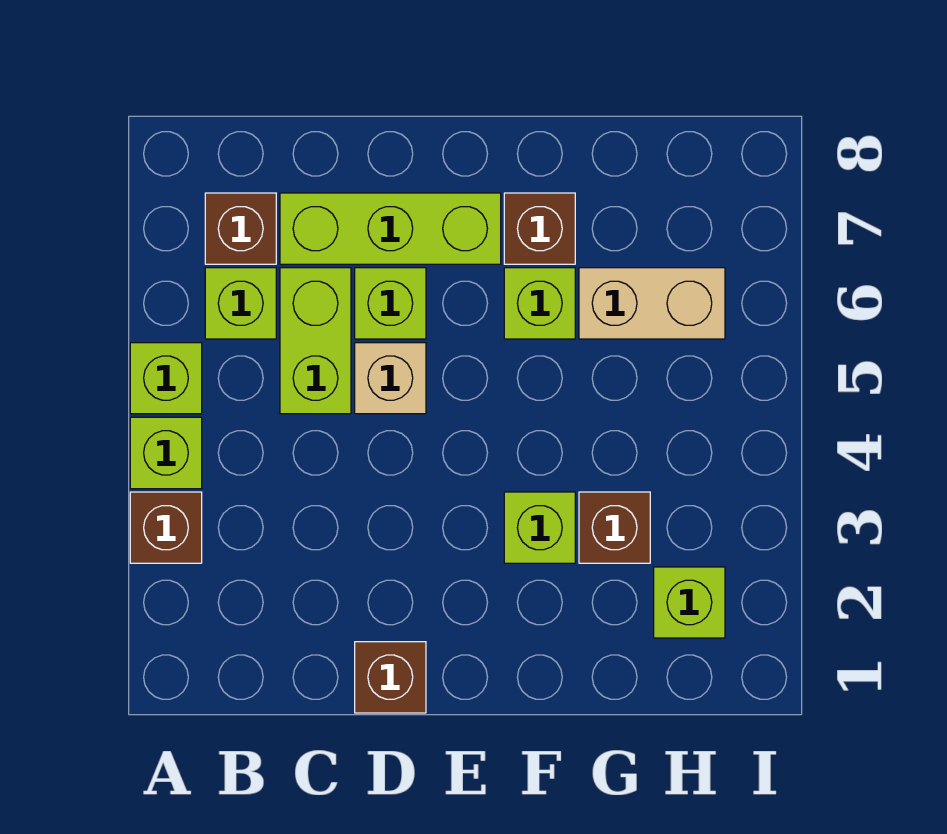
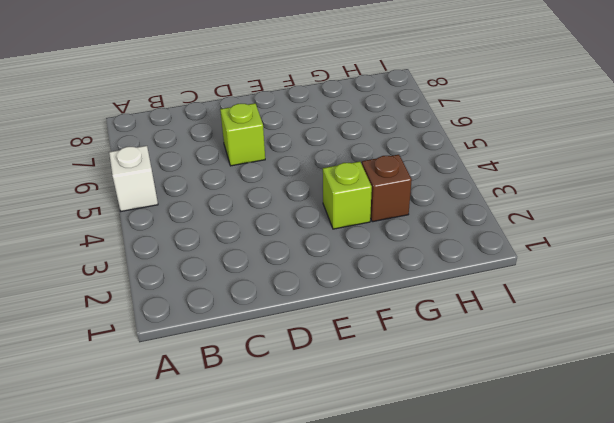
white brick A5 level 1 -> lime brick A5 level 1
none -> brown brick A3 level 1
none -> lime brick A4 level 1
none -> lime brick B6 level 1

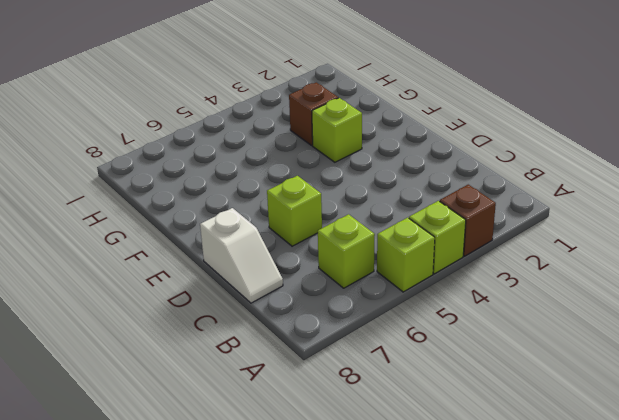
white slope C8:D8 level 1 top D -> none
none -> brown brick B7 level 1
none -> lime brick C5:C6 level 1
none -> lime brick C7:E7 level 1

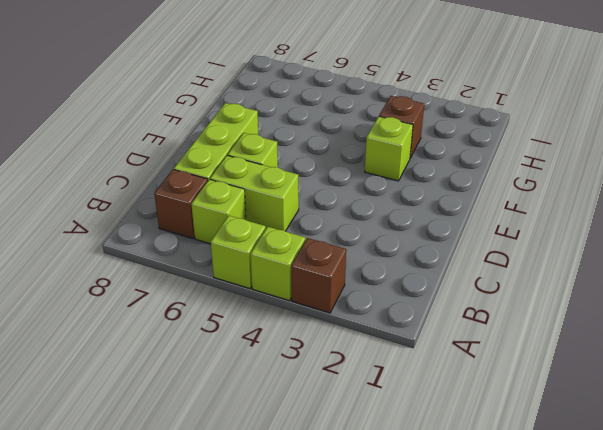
none -> brown brick D1 level 1
none -> tan brick D5 level 1
none -> lime brick F6 level 1

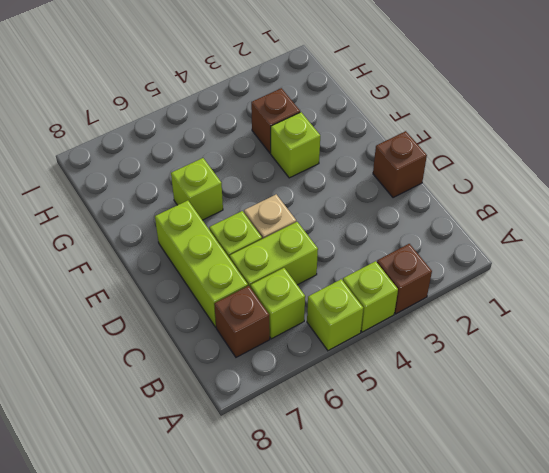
none -> brown brick F7 level 1
none -> tan brick G6:H6 level 1
none -> lime brick H2 level 1

